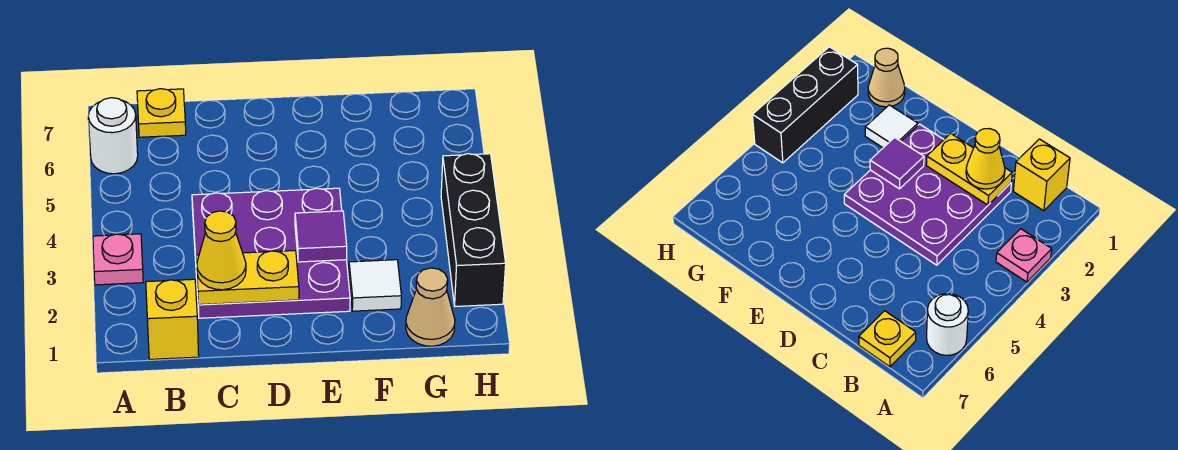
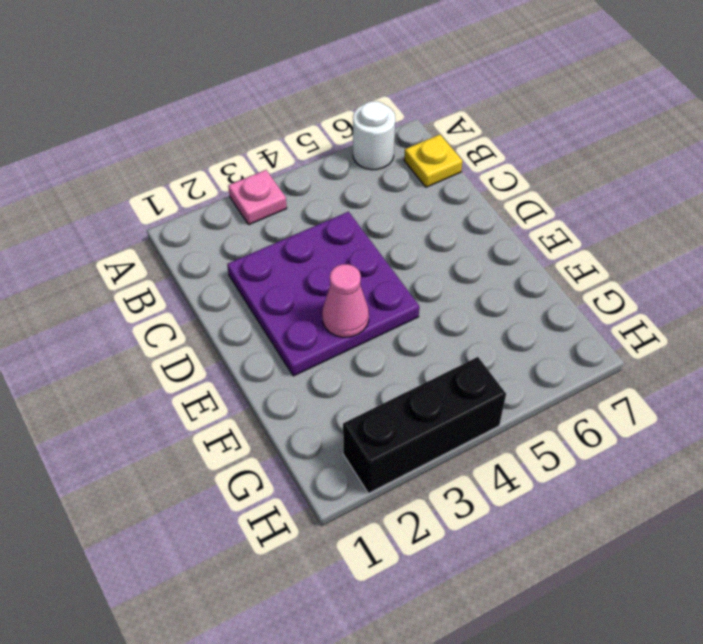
pink cone E3 level 2 -> purple tile E3 level 2
none -> yellow brick B1 level 1
none -> white tile F2 level 1

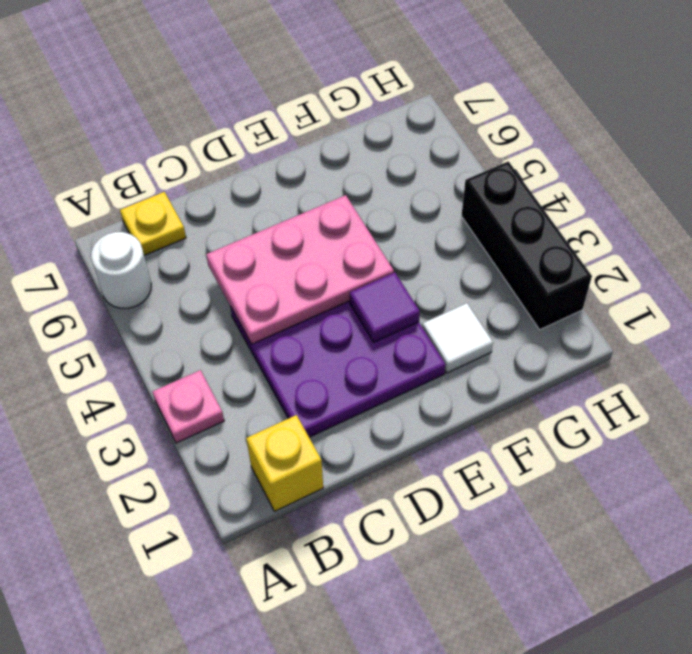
pink plate C4:E5 level 2 -> none
none -> tan cone G1 level 1
none -> yellow plate C2:D2 level 2

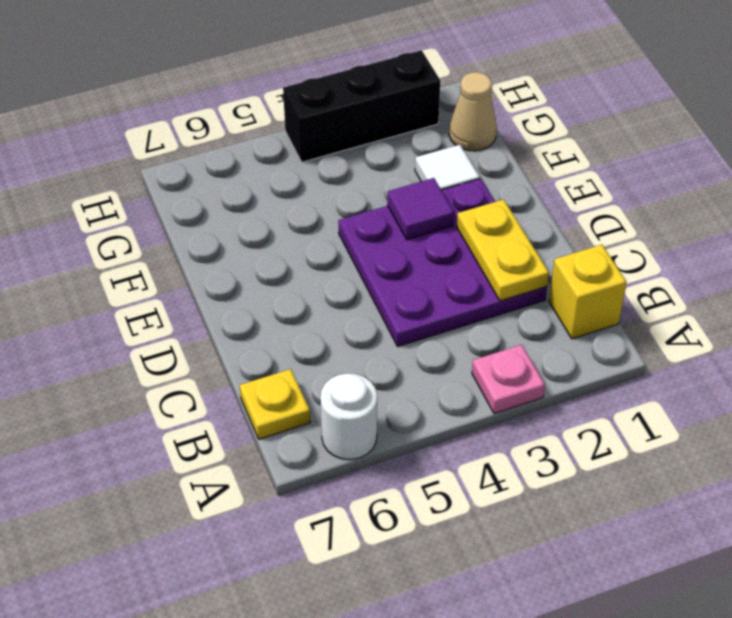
none -> yellow cone C2 level 3

